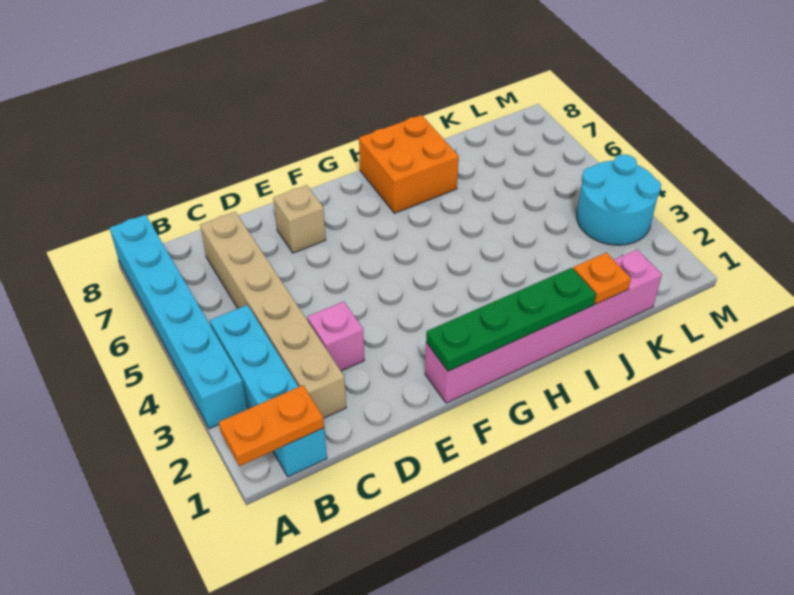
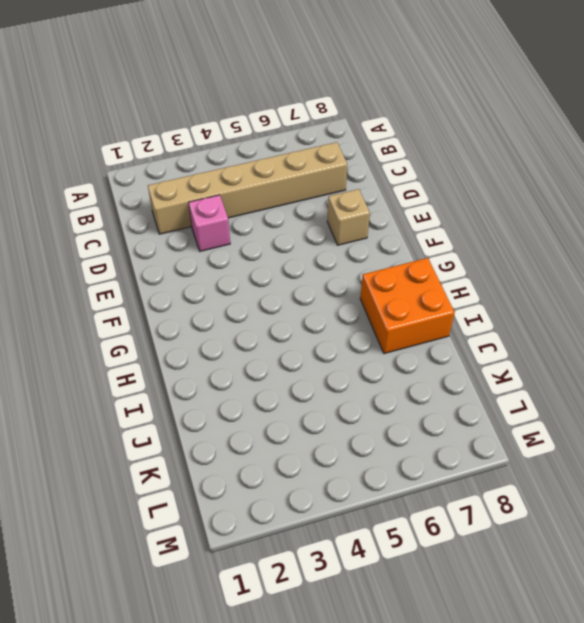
none -> cyan brick A3:A8 level 1
none -> cyan brick B1:B4 level 1

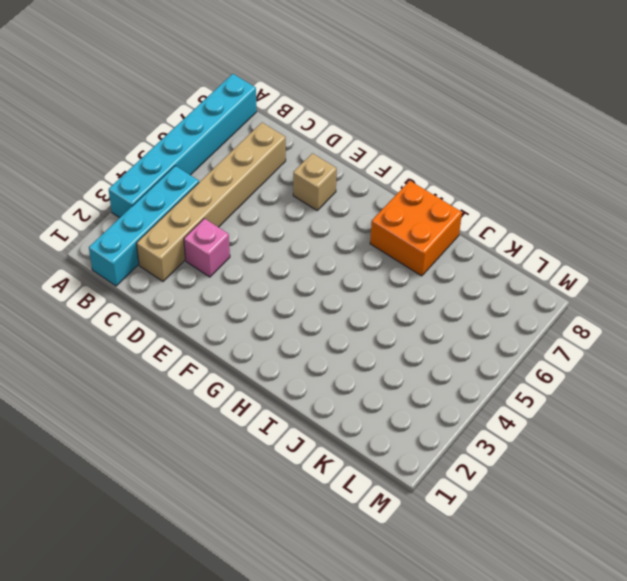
none -> pink brick F1:K1 level 1
none -> cyan round brick L3:M4 level 1

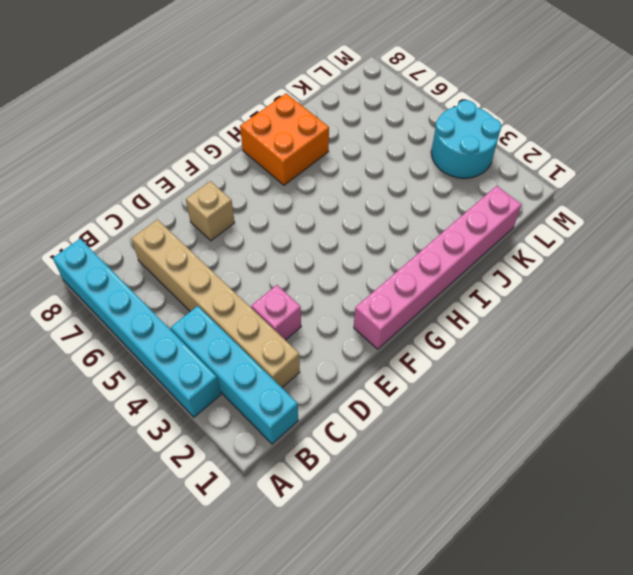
none -> orange plate A1:B1 level 2
none -> green plate F1:I1 level 2

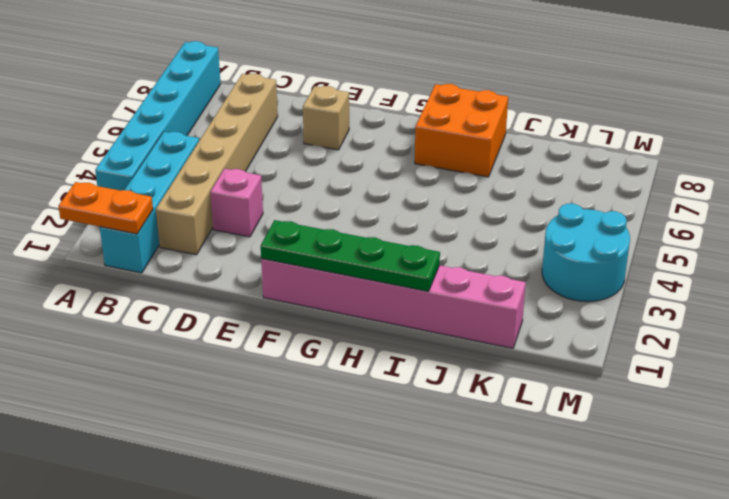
none -> orange plate J1 level 2

